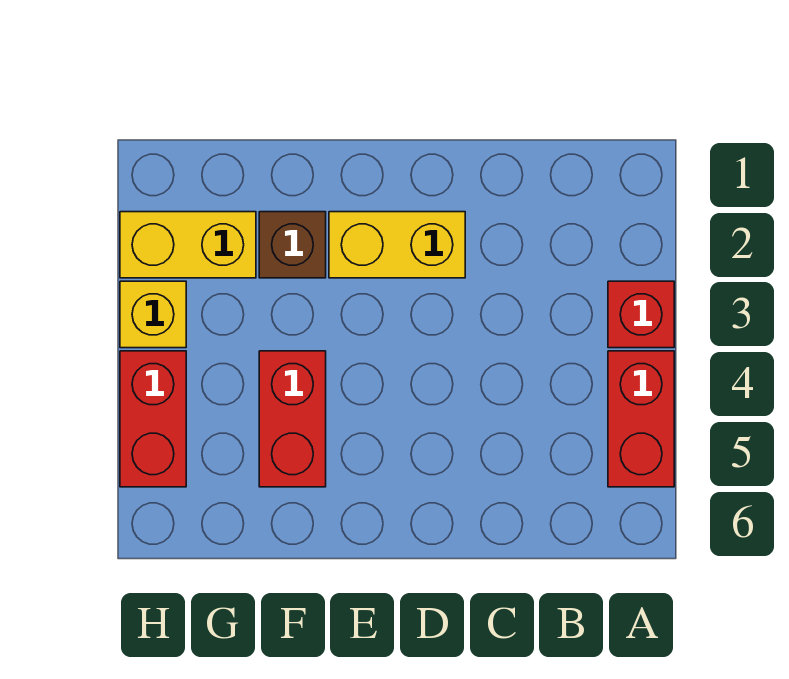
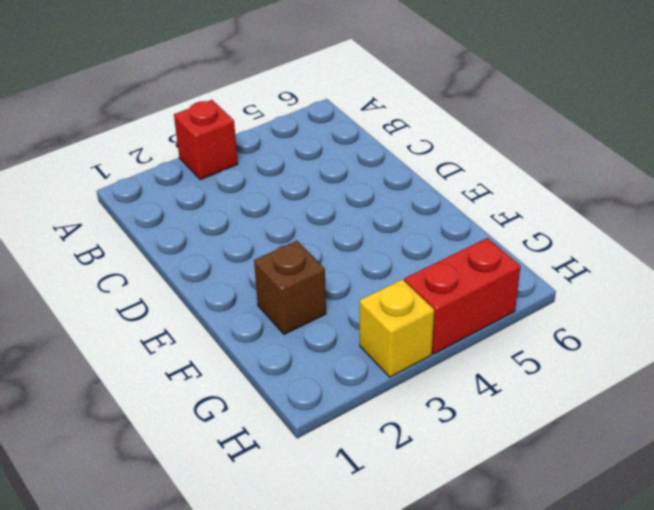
none -> red brick A4:A5 level 1
none -> yellow brick D2:E2 level 1

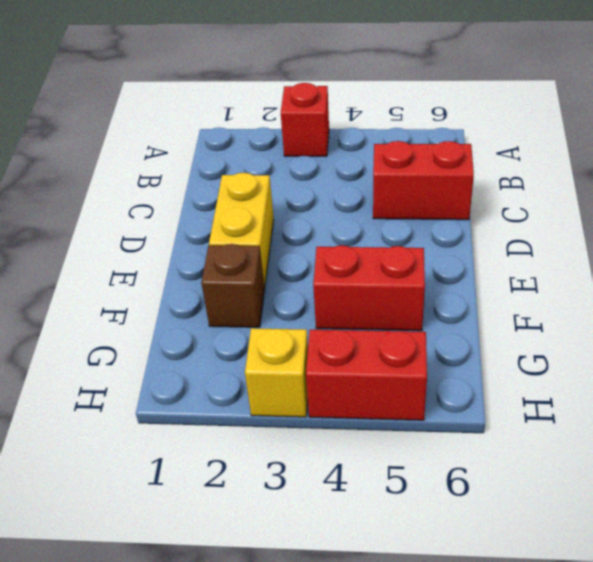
red brick C5:C6 level 1 -> red brick A4:A5 level 1
none -> yellow brick G2:H2 level 1

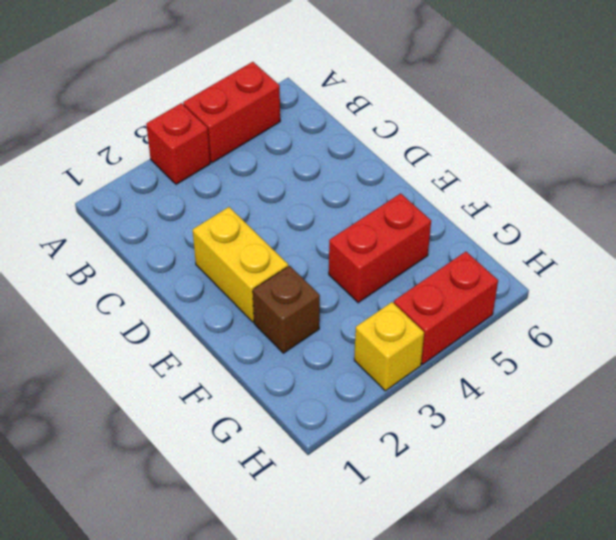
none -> yellow brick G2:H2 level 1

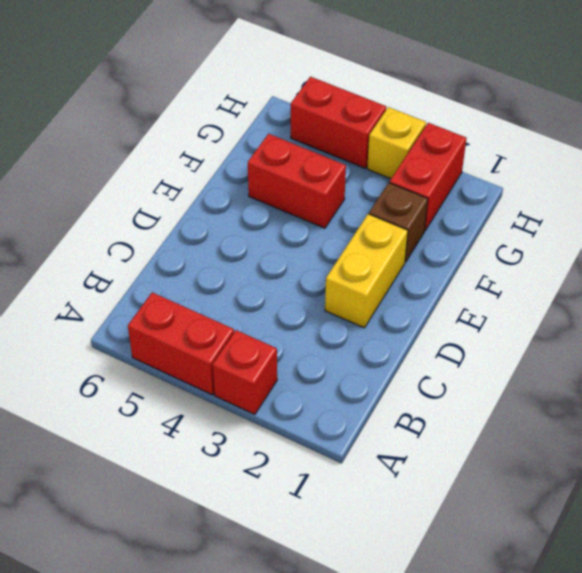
red brick G2:H2 level 1 -> yellow brick G2:H2 level 1

